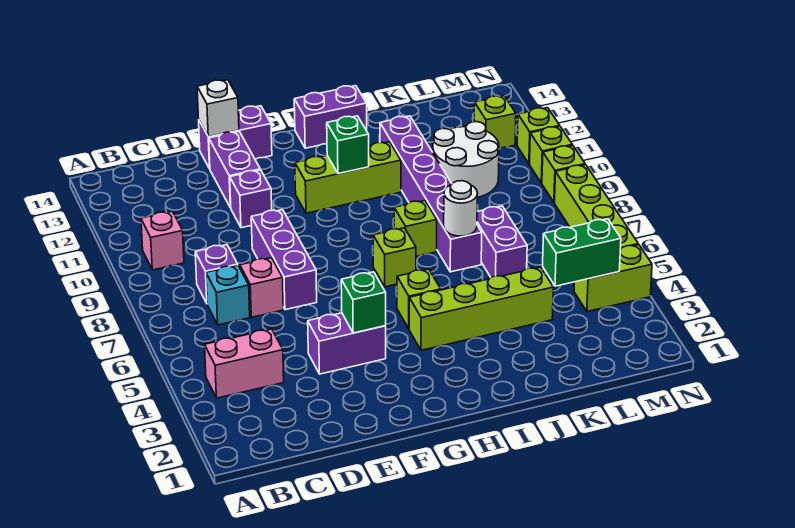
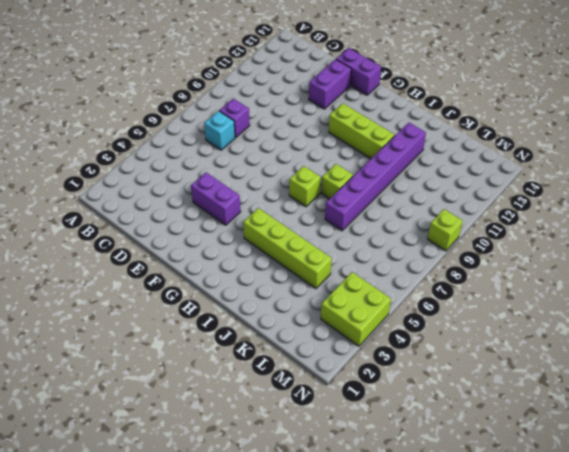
lime brick M3:N4 level 1 -> lime brick M4:N4 level 1
none -> pink brick B4:C4 level 1
none -> pink brick B10 level 1
none -> pink brick D7 level 1
none -> purple brick E7:E9 level 1

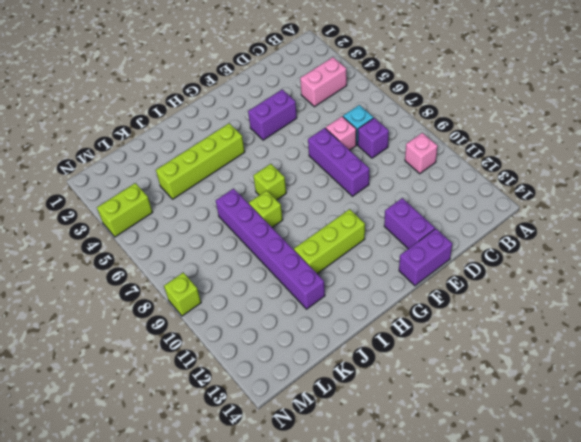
none -> purple brick E11 level 1
none -> lime brick H5 level 1
none -> purple brick H14:I14 level 1
none -> purple brick K6:K7 level 1

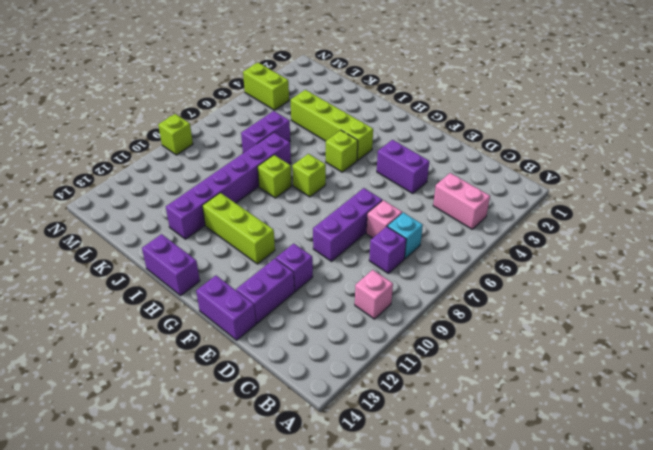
none -> white round brick K10:L11 level 1
none -> lime brick M12 level 1
none -> lime brick N5:N8 level 1
none -> lime brick N10 level 1

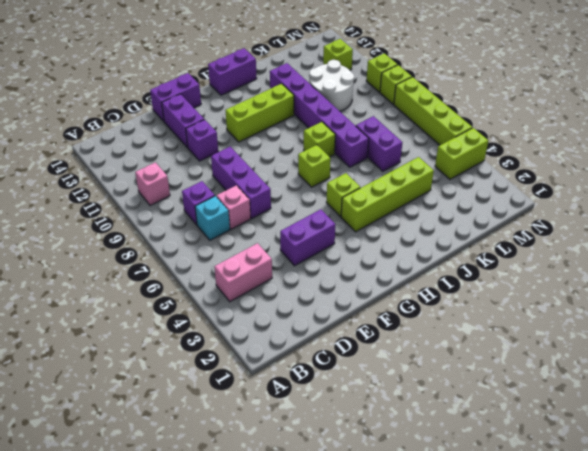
none -> lime brick N11 level 1
none -> white brick E14 level 2
none -> green brick F4 level 2
none -> green brick H11 level 2

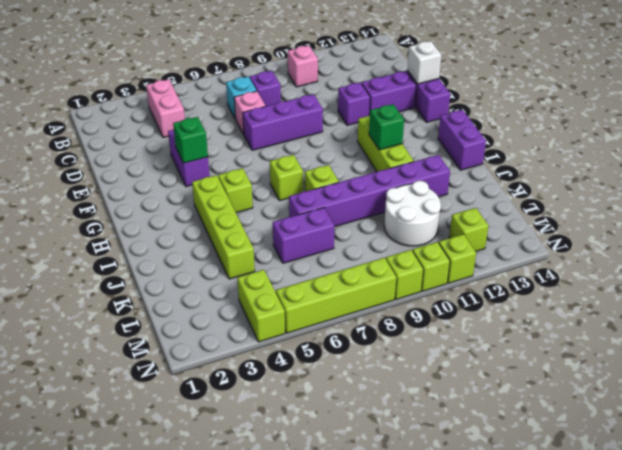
none -> white round brick J7 level 2
none -> green brick L4:M4 level 2

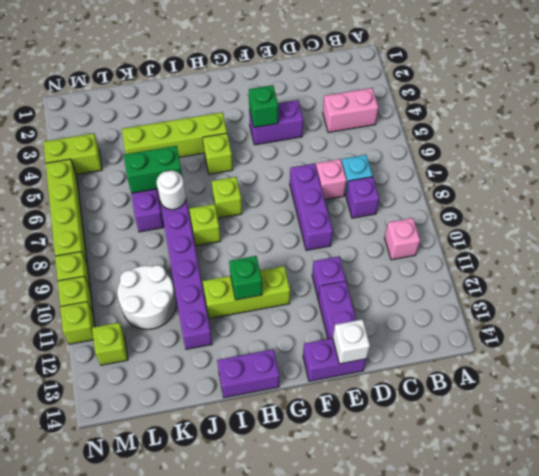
green brick J6:K6 level 2 -> green brick L4:M4 level 2

